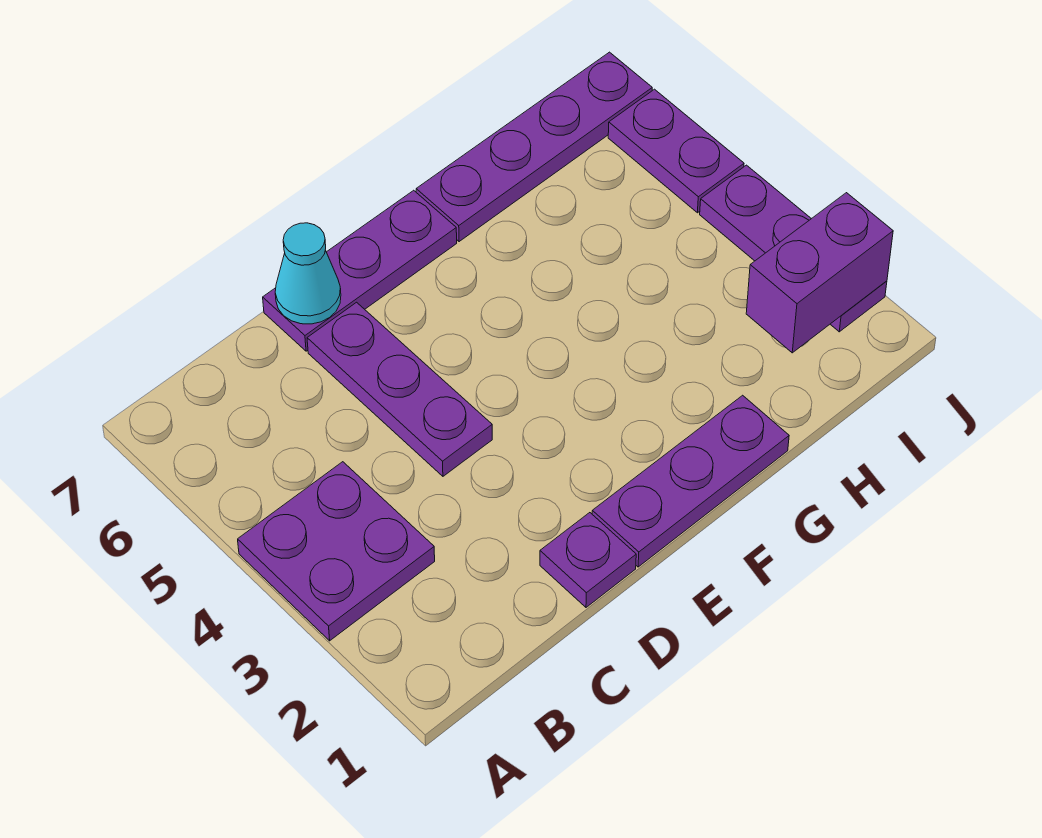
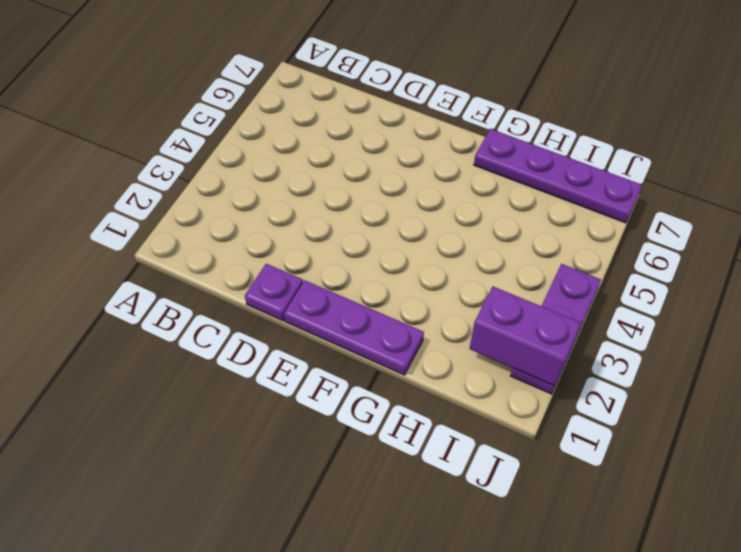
none -> purple plate A3:B4 level 1
none -> purple plate D4:D6 level 1

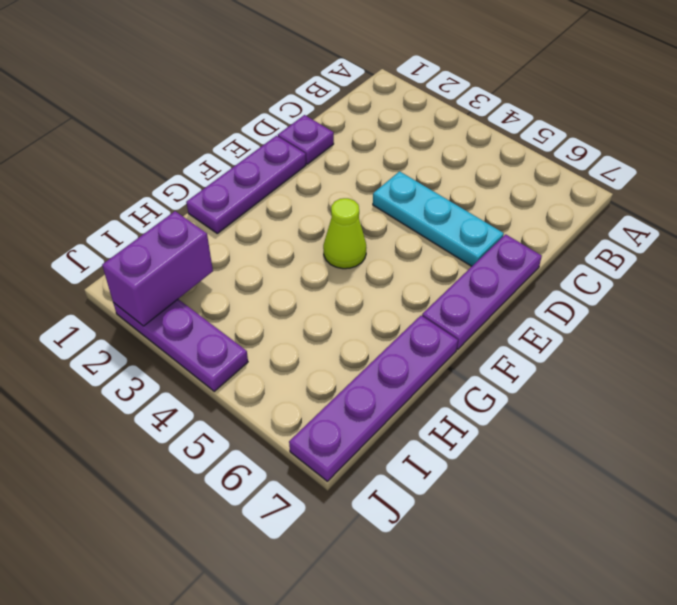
cyan plate D4:D6 level 1 -> purple plate D4:D6 level 1
lime cone F4 level 1 -> none
none -> purple plate A3:B4 level 1
none -> purple plate J5:J6 level 1

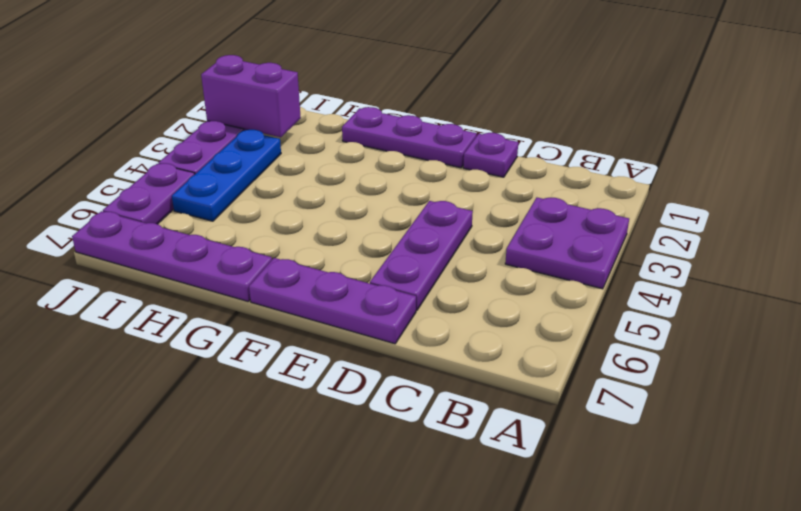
blue plate I3:I5 level 1 -> none
none -> cyan cone D7 level 2

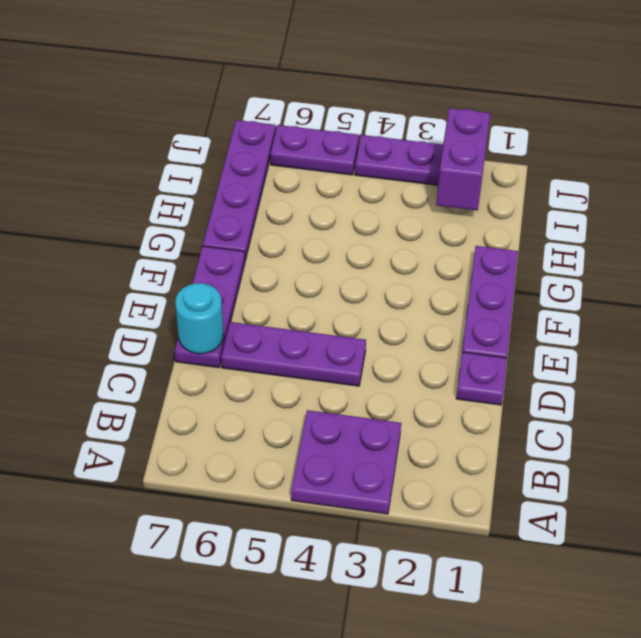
cyan round brick D7 level 2 -> cyan cone D7 level 2

